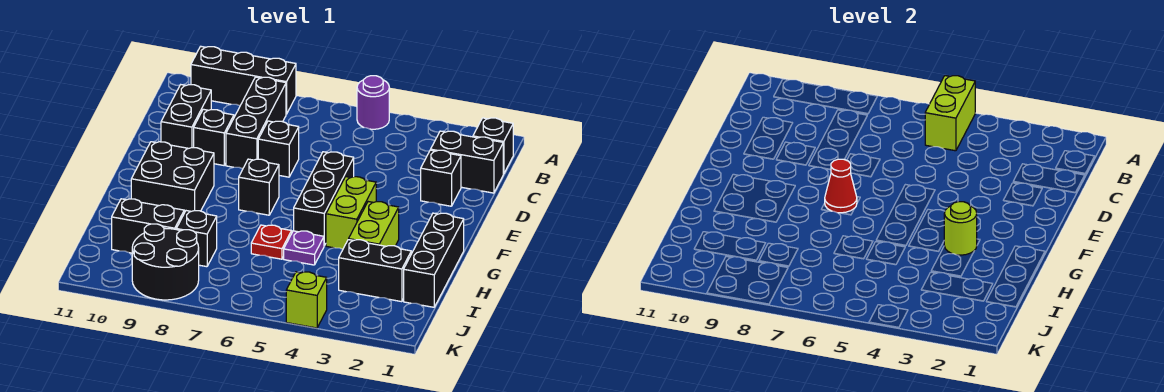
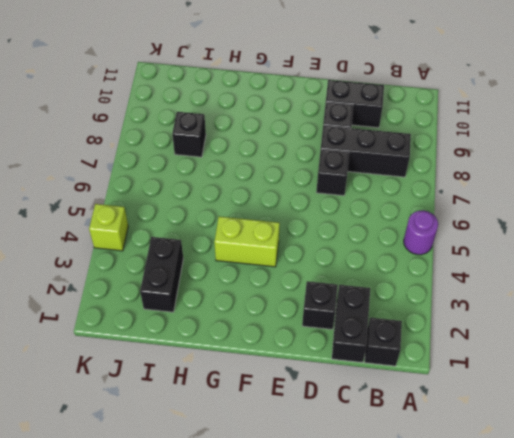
none -> black brick A8:A10 level 1
none -> black brick E5:G5 level 1
none -> black brick F7 level 1

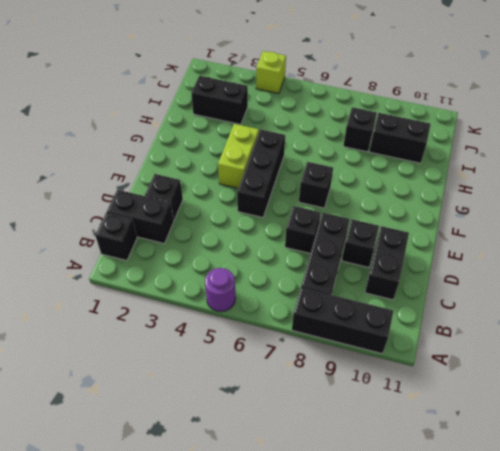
none -> black brick F9:G10 level 1
none -> black brick G1:I1 level 1
none -> lime brick G3:H3 level 1

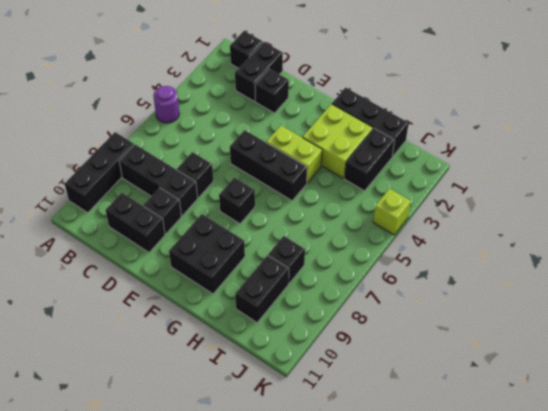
lime brick G2:H3 level 1 -> lime brick G3:H3 level 1
none -> purple plate H5 level 1
none -> red plate H6 level 1
none -> black round brick J8:K9 level 1

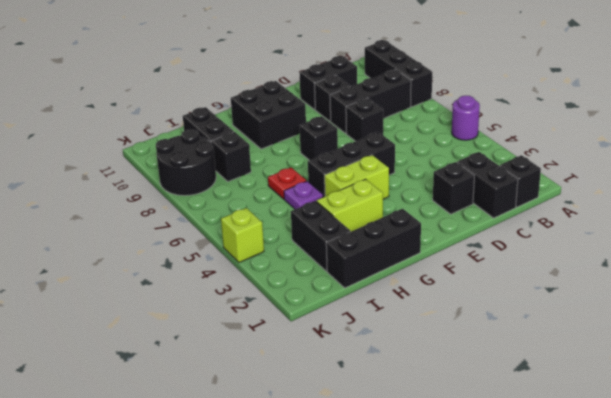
none -> lime brick A5:B5 level 2
none -> red cone F7 level 2
none -> lime round brick G3 level 2

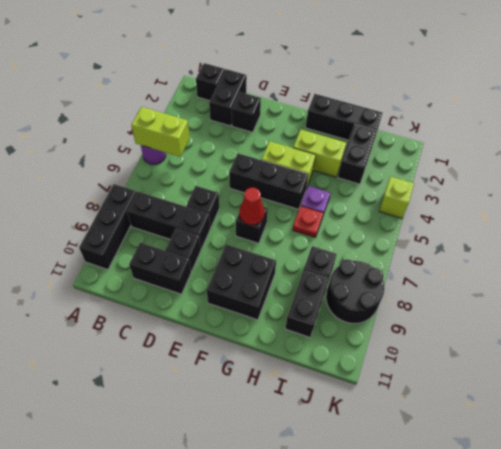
none -> lime round brick G3 level 2

